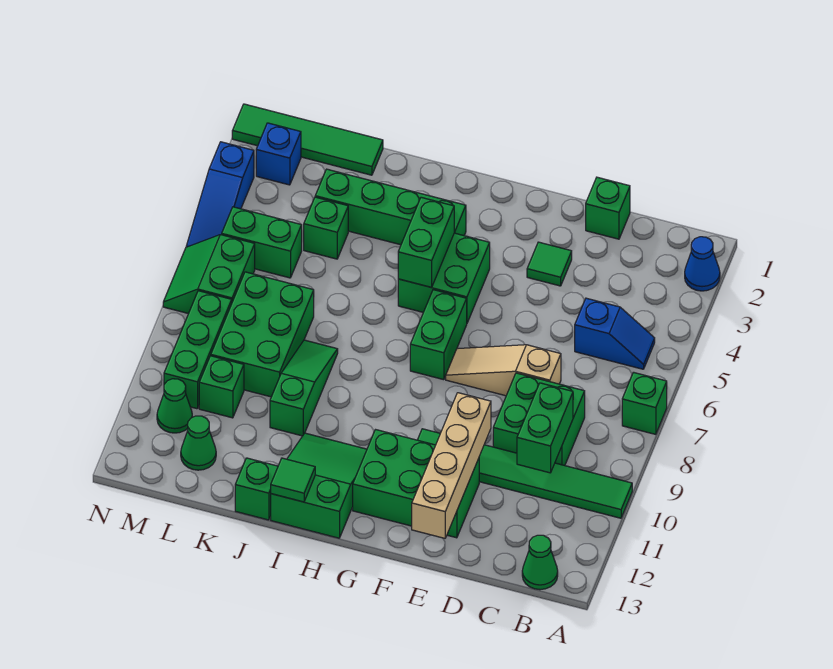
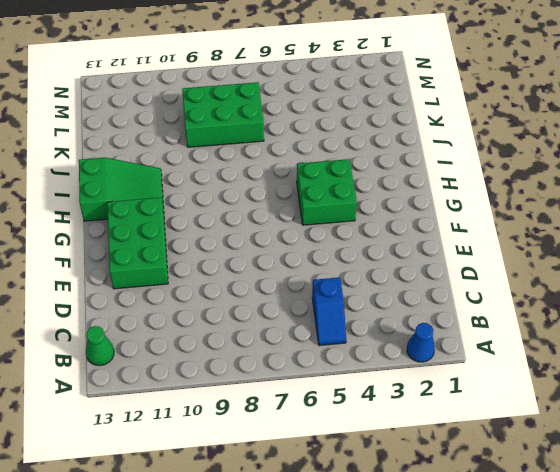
none -> green brick A7 level 1
none -> green tile A10:F10 level 1
none -> green brick C8:D9 level 1
none -> green brick D1 level 1

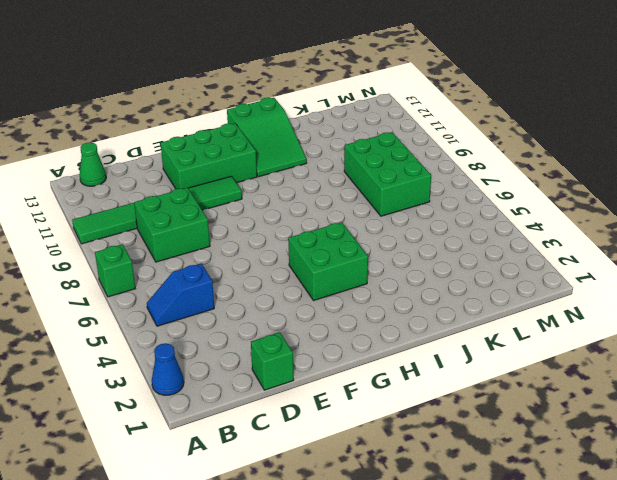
none -> tan slope D7:F7 level 1 top D
none -> green tile E3 level 1
none -> green brick G6:G7 level 1
none -> green brick H3:K3 level 1

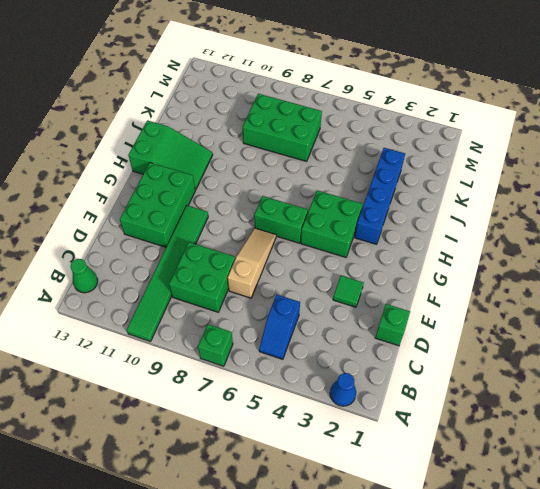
blue brick H3:K3 level 1 -> green brick H3:K3 level 1
none -> green slope J8:J10 level 1 top 10
none -> green brick J13 level 1
none -> green tile K1:N1 level 1
none -> green brick K4 level 1

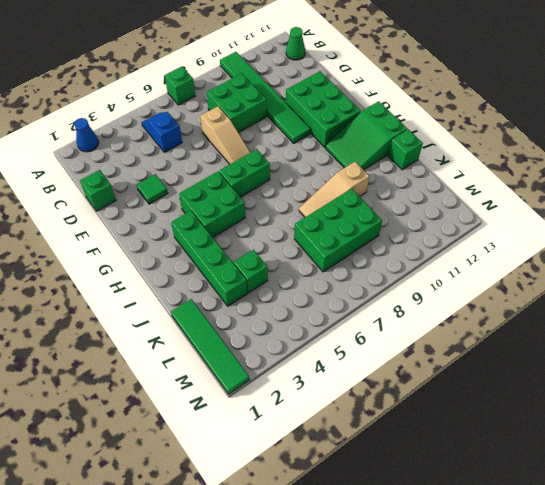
tan slope J8:J10 level 1 top 10 -> green slope J8:J10 level 1 top 10
none -> green brick L5:M5 level 1
none -> green brick L10 level 1
none -> green cone L12 level 1
none -> blue brick M2 level 1

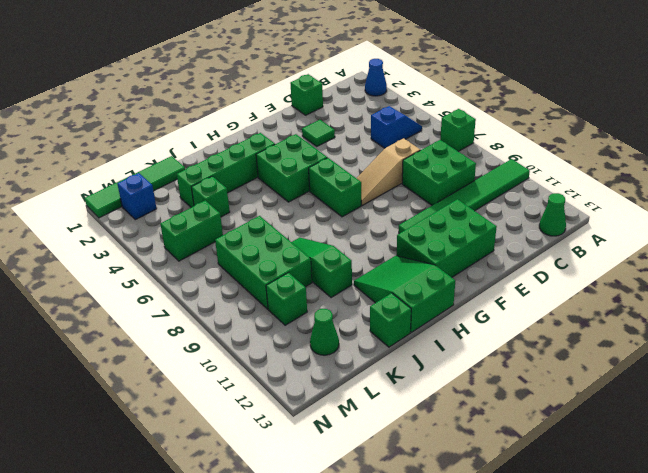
none -> green slope M6:N7 level 1 top M
none -> green brick M8:M10 level 1
none -> green cone M11 level 1
none -> blue slope N3:N5 level 1 top 3

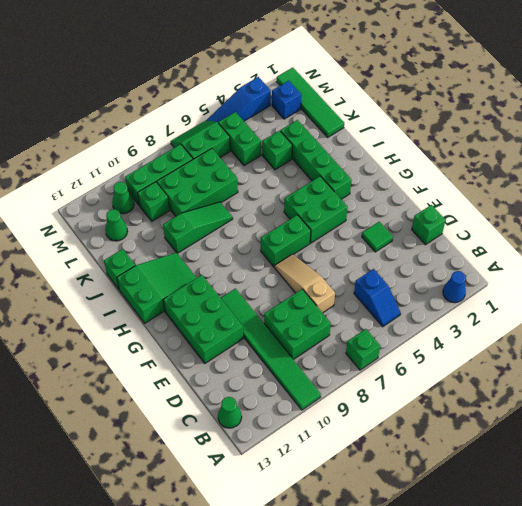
none -> green brick C9:C10 level 2
none -> tan brick E10:E13 level 2
none -> green brick H4:H5 level 2
none -> green tile I13 level 2

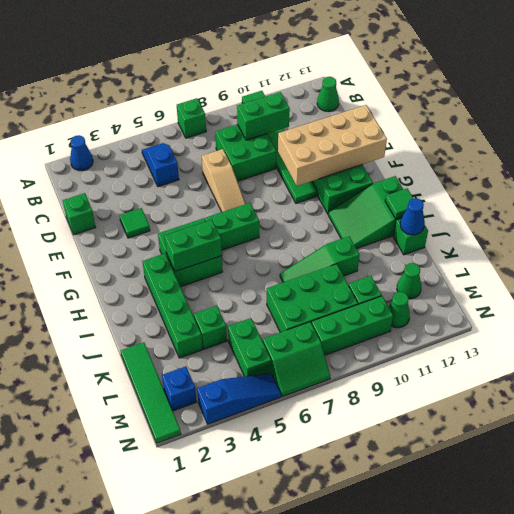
tan brick E10:F13 level 2 -> tan brick E10:E13 level 2
blue cone J13 level 2 -> none

